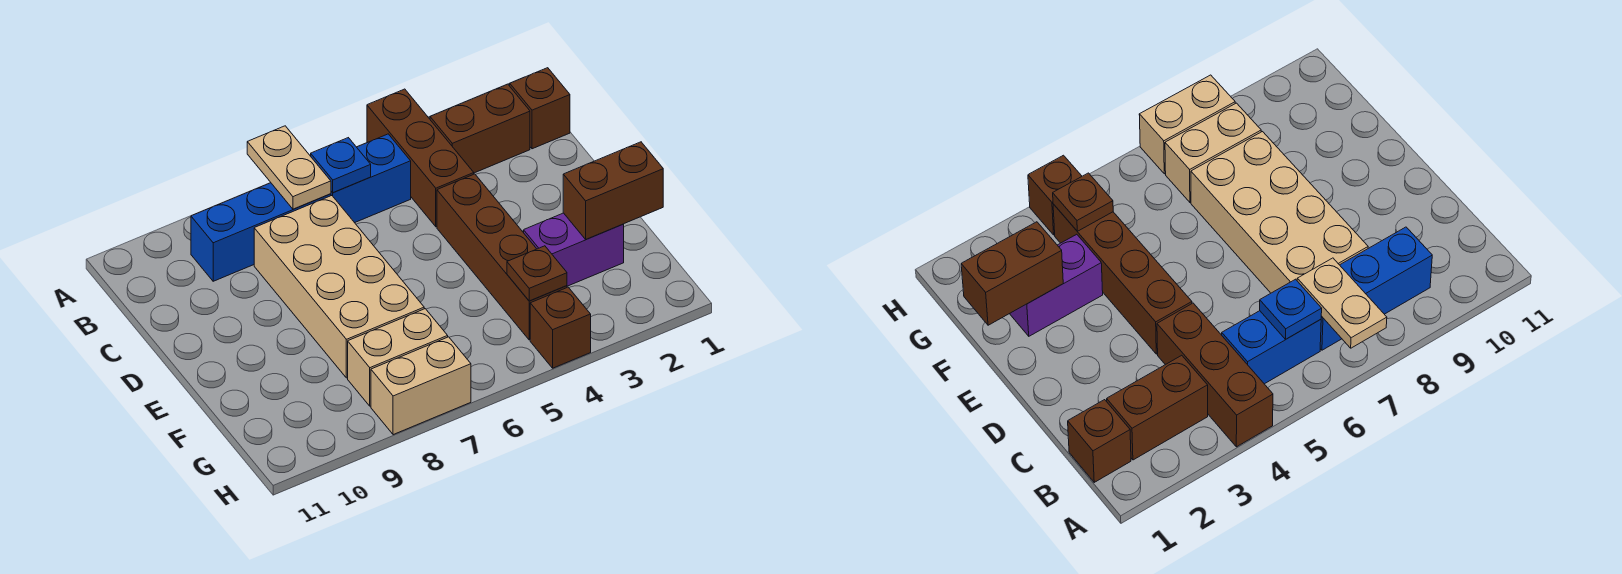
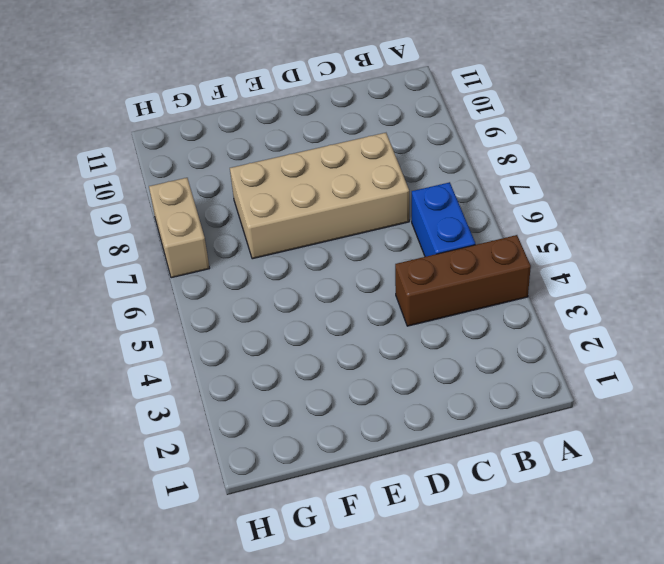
none -> brown brick B1 level 1
none -> brown brick B2:B3 level 1
none -> blue brick B7:B9 level 1

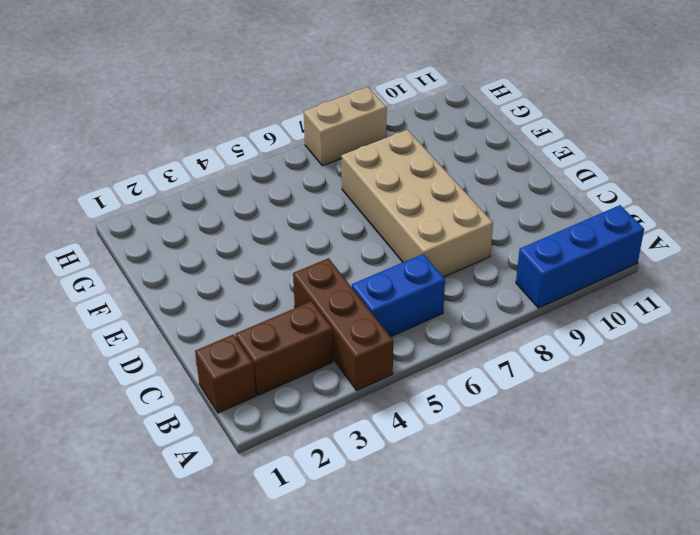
blue brick A9:A11 level 1 -> blue brick B7:B9 level 1
none -> brown brick D4:G4 level 1
none -> purple brick F2:F3 level 1
none -> tan brick G7:G8 level 1

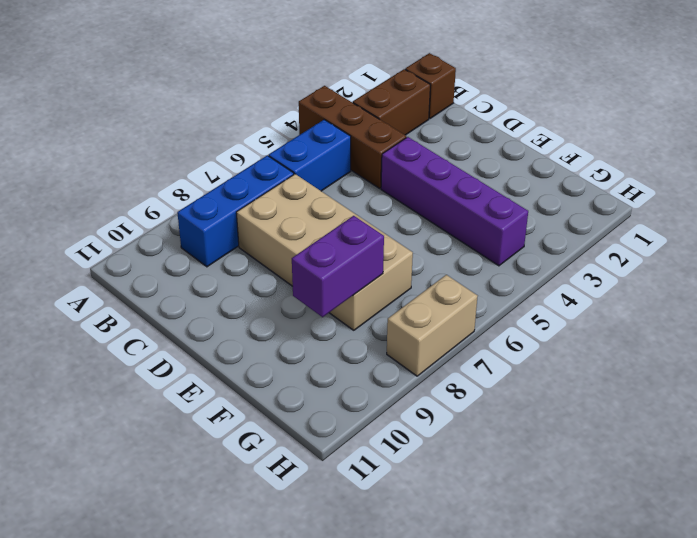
purple brick D4:G4 level 1 -> brown brick D4:G4 level 1
purple brick F8:F9 level 2 -> purple brick F2:F3 level 1
none -> tan brick G7:G8 level 1
none -> brown brick H4 level 1
none -> tan plate A7:B7 level 2

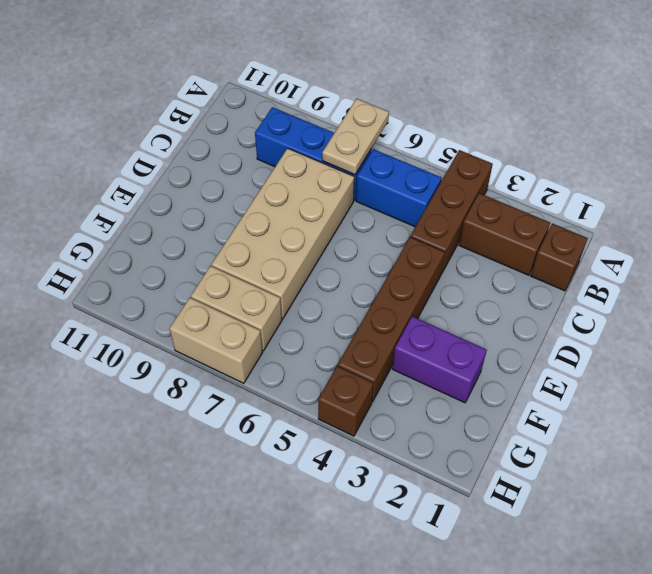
none -> blue plate B6 level 2
none -> brown brick F1:F2 level 2
none -> brown plate G4 level 2

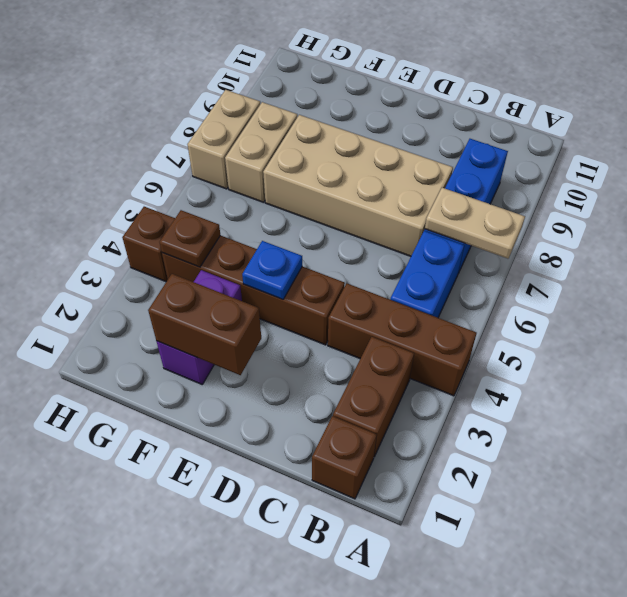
brown brick E2:F2 level 2 -> brown brick F1:F2 level 2
blue plate E4 level 2 -> blue plate B6 level 2

